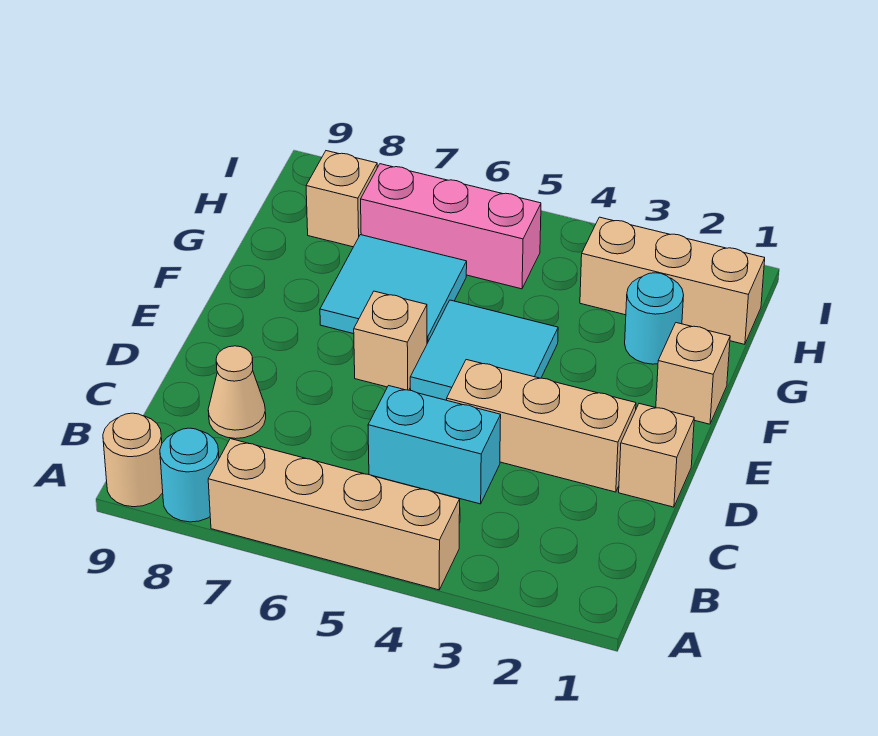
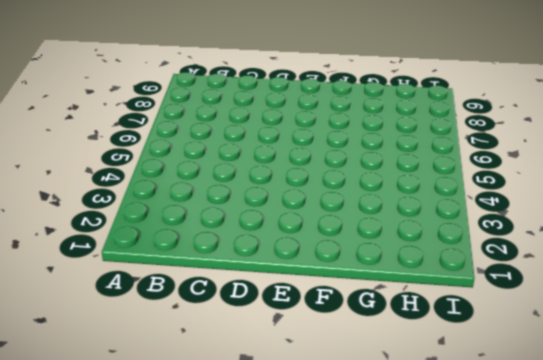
none -> tan brick A4:A7 level 1
none -> cyan round brick A8 level 1
none -> tan round brick A9 level 1

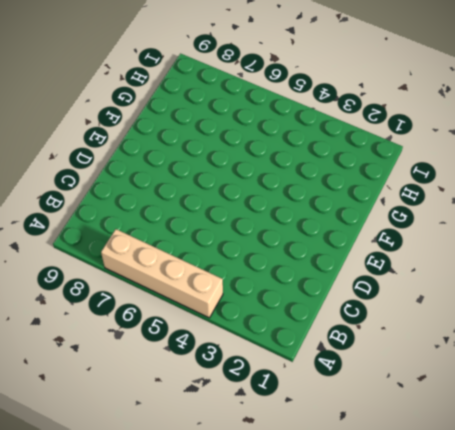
none -> cyan round brick A8 level 1
none -> tan round brick A9 level 1
none -> cyan brick C4:C5 level 1

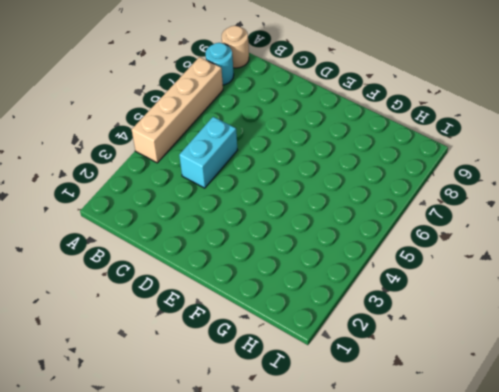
none -> tan cone C8 level 1
none -> tan brick D1 level 1
none -> tan brick D2:D4 level 1

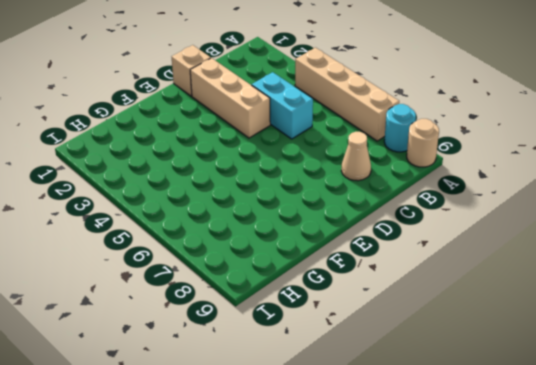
none -> cyan tile E4:F5 level 1
none -> tan brick E6 level 1
none -> tan brick F1 level 1

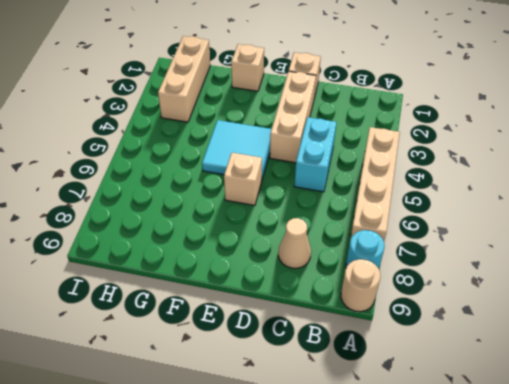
none -> cyan tile F6:G7 level 1
none -> cyan round brick G2 level 1
none -> pink brick H5:H7 level 1

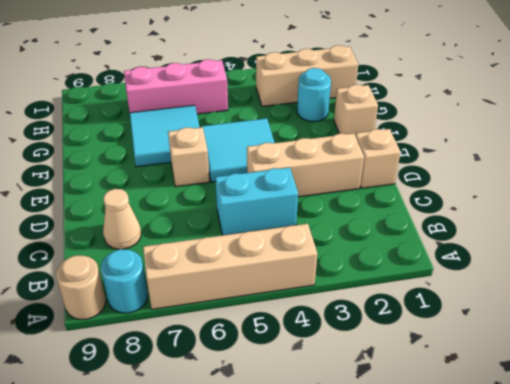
none -> tan brick H8 level 1

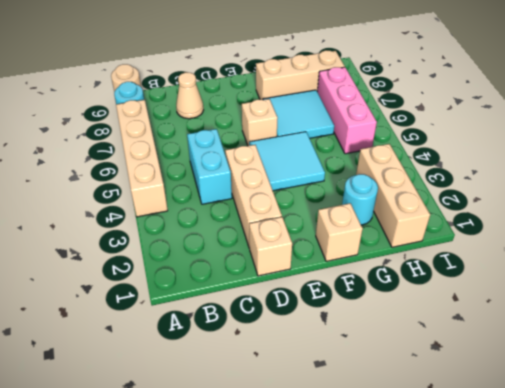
tan brick F8:H8 level 1 -> tan brick H8 level 1

